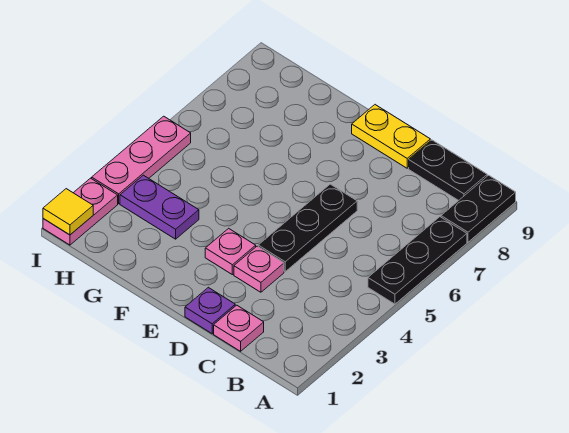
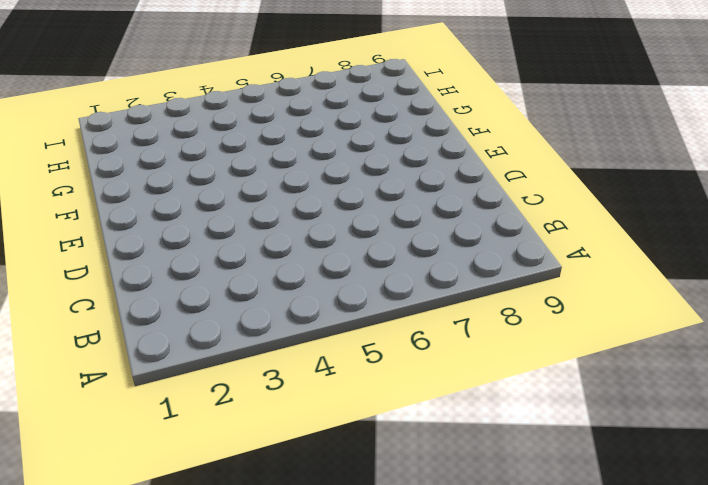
none -> black plate A5:A7 level 1
none -> black plate A8:A9 level 1
none -> black plate B9:C9 level 1

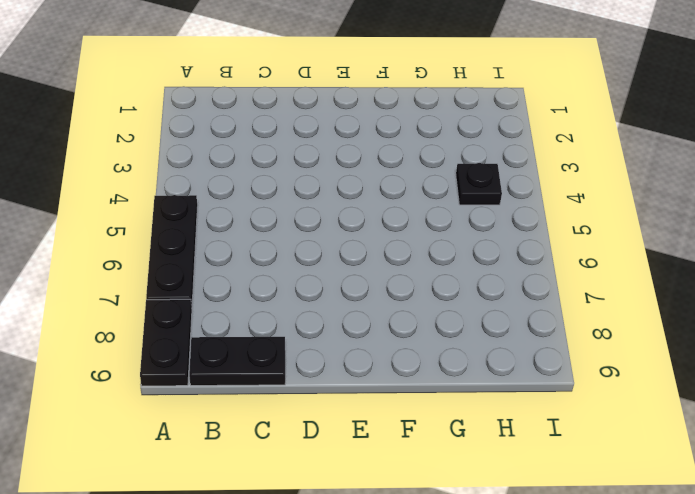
black plate H4 level 1 -> none
none -> pink plate C1 level 1
none -> purple plate D1 level 1
none -> pink plate D3 level 1

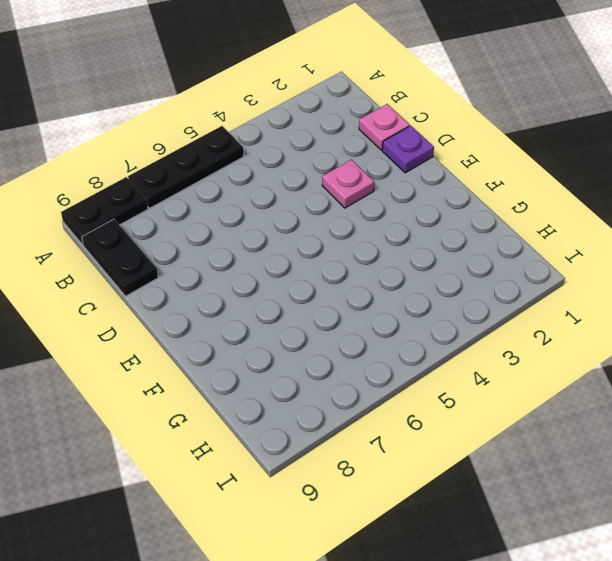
none -> black plate D4:D6 level 1
none -> yellow plate D9:E9 level 1
none -> pink plate E3 level 1

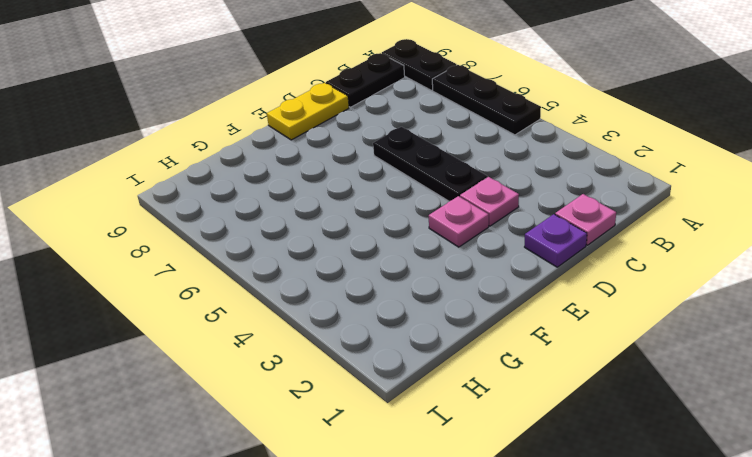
none -> purple plate G3:H3 level 1
none -> pink plate I1:I2 level 1
none -> pink plate I3:I5 level 1

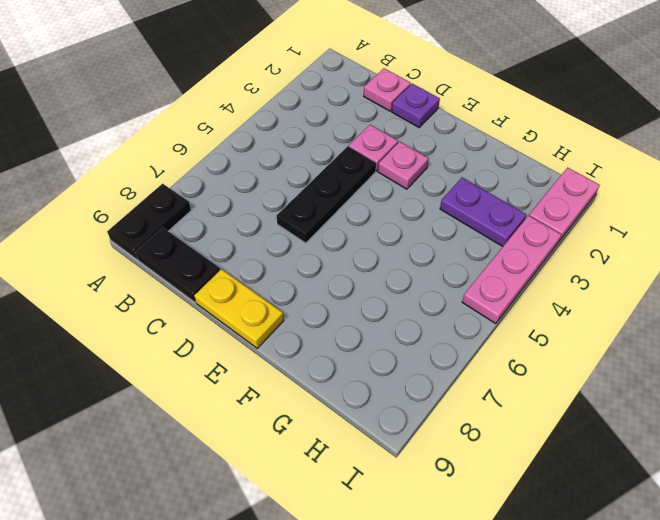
none -> black plate A5:A7 level 1
none -> yellow tile I1 level 2

